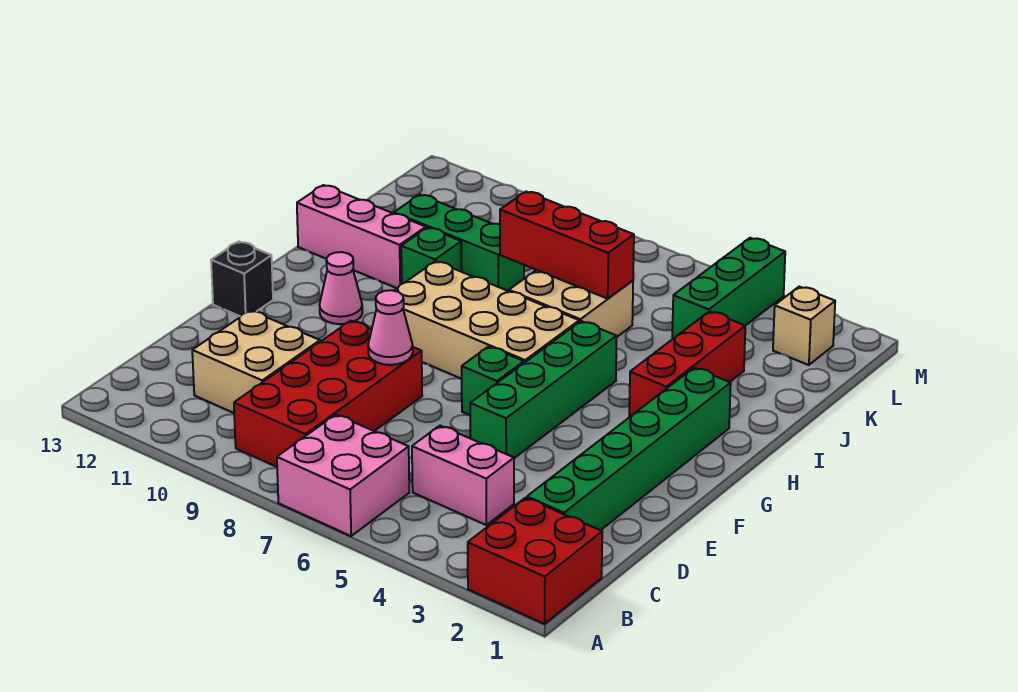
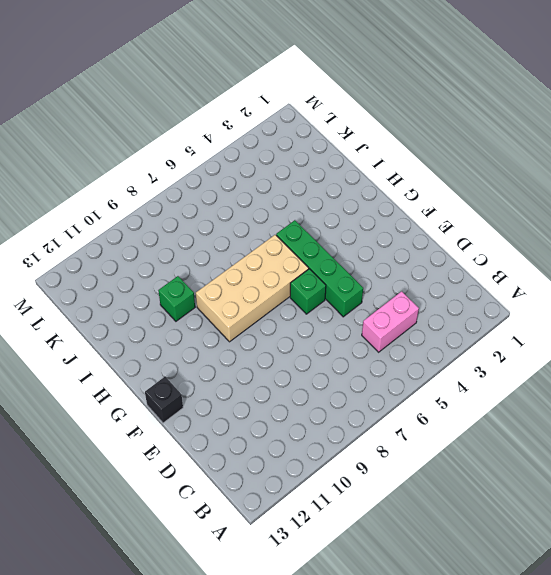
none -> red brick A1:B2 level 1
none -> pink brick A6:B7 level 1
none -> red brick B8:E9 level 1

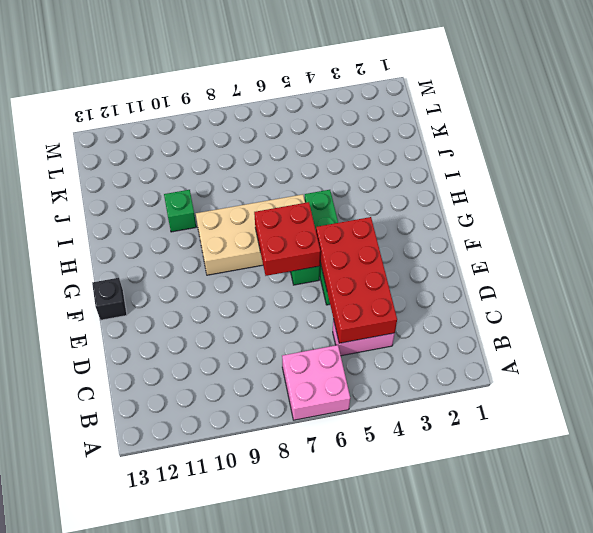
red brick C4:F5 level 2 -> red brick B8:E9 level 1
red brick F6:G7 level 2 -> red brick A1:B2 level 1
none -> green brick C2:H2 level 1
none -> tan brick C10:D11 level 1
none -> pink cone G11 level 1

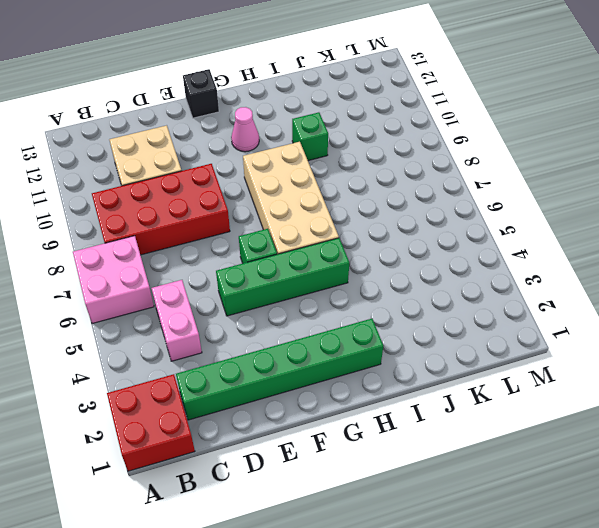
none -> red brick H3:J3 level 1
none -> tan brick I6:J7 level 1
none -> pink brick I11:I13 level 1

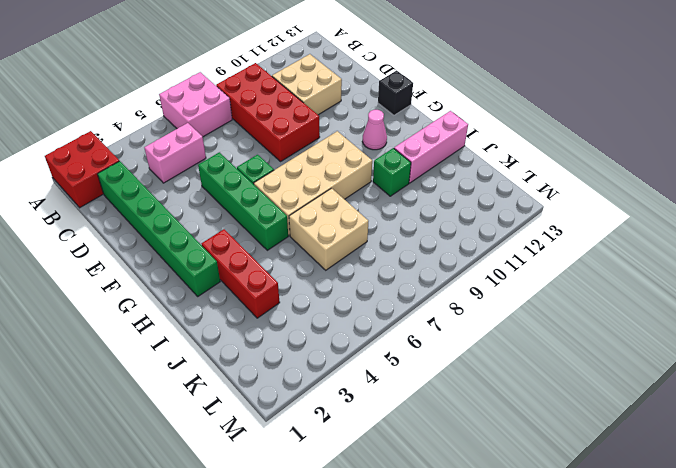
none -> green brick J9:J11 level 1
none -> green brick K4:M4 level 1
none -> tan brick L2 level 1

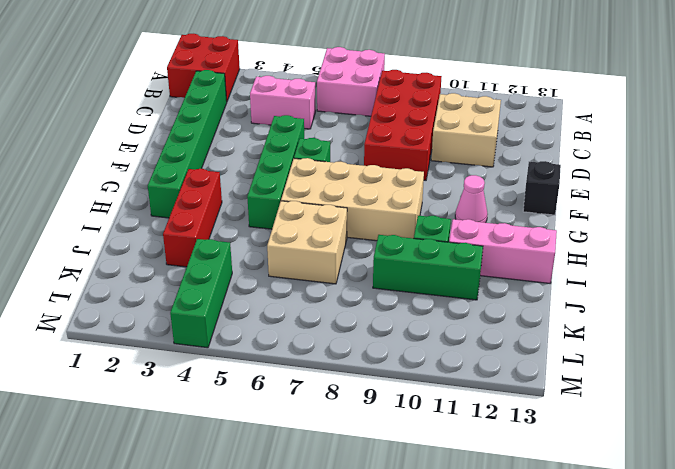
none -> tan brick L2 level 1
none -> pink cone E8 level 2
none -> red brick J6:J8 level 2

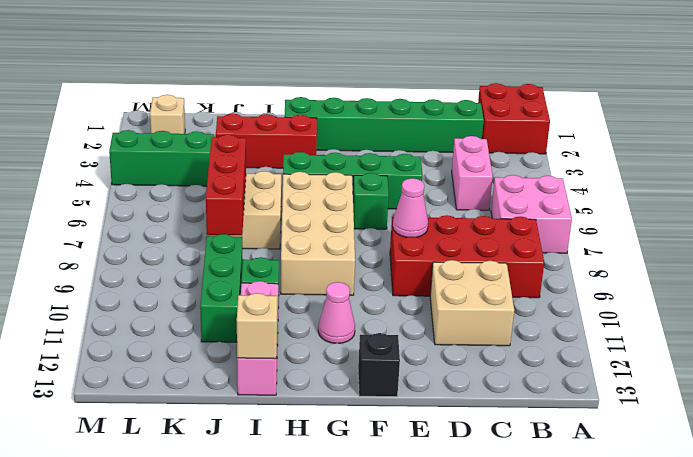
tan brick I13 level 2 -> none

